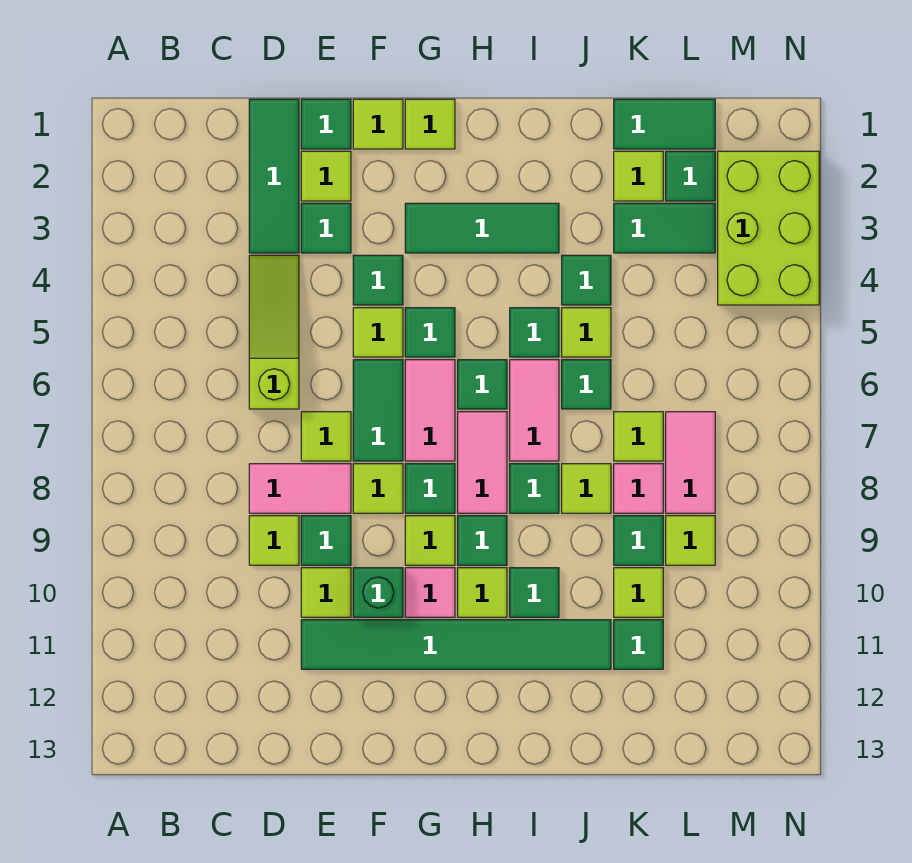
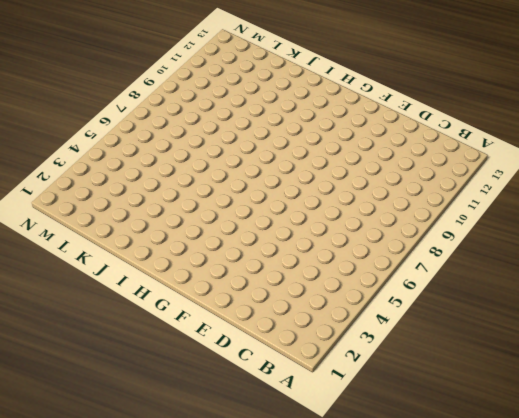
none -> green tile D1:D3 level 1
none -> lime slope D4:D6 level 1 top 6
none -> pink tile D8:E8 level 1
none -> lime tile D9 level 1

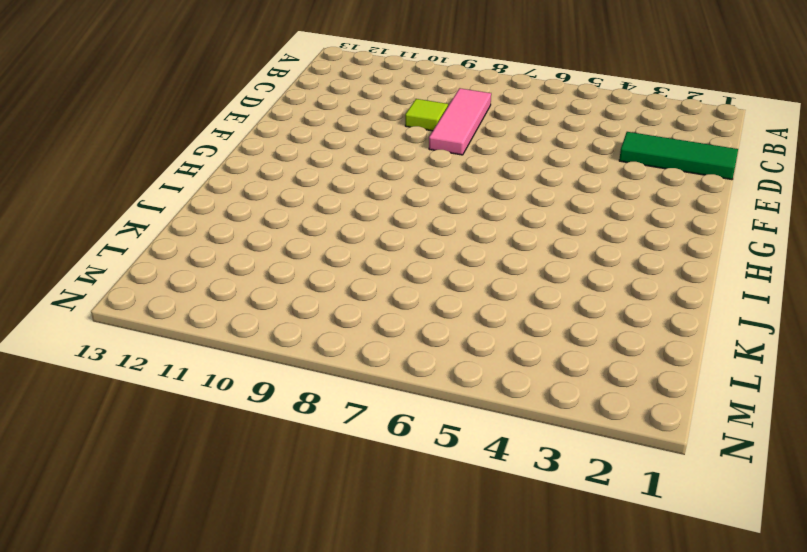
pink tile C8:E8 level 1 -> pink tile D8:E8 level 1
none -> lime slope D4:D6 level 1 top 6
none -> green tile E1 level 1
none -> lime tile E2 level 1
none -> green tile E3 level 1

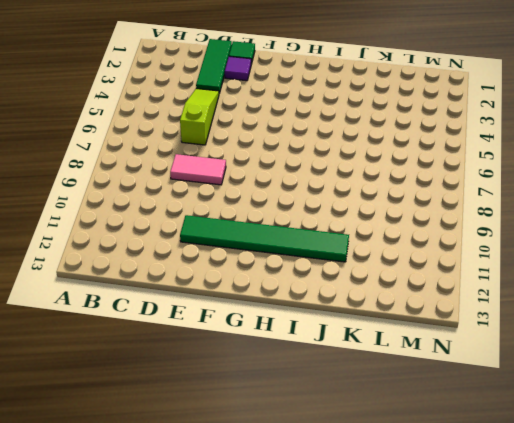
purple tile E2 level 1 -> lime tile E2 level 1
none -> lime tile D9 level 1
none -> green tile E3 level 1
none -> lime tile E7 level 1
none -> green tile E9 level 1

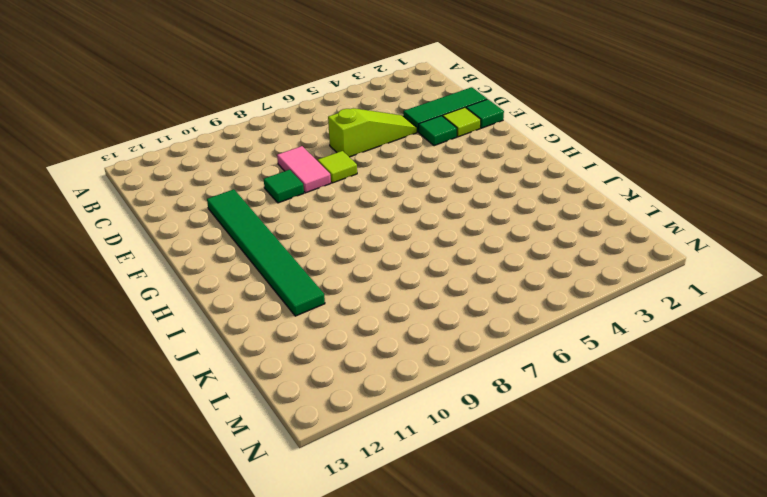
none -> lime tile D9 level 1
none -> lime tile E10 level 1
none -> lime tile F1 level 1
none -> green tile F4 level 1

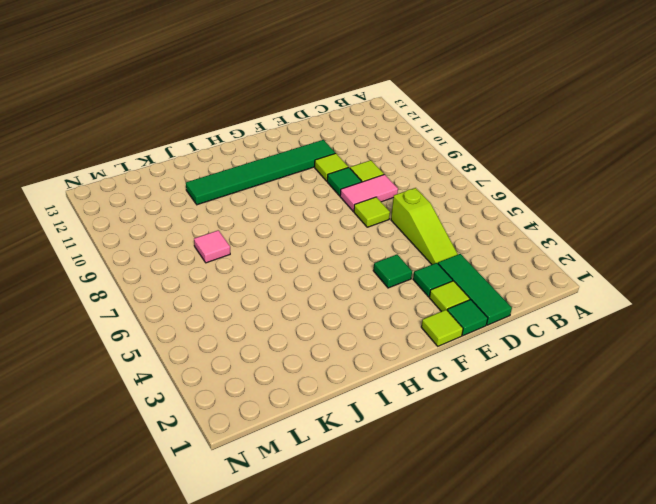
none -> lime tile F5 level 1
none -> green tile F6:F7 level 1
none -> lime tile F8 level 1
none -> green brick F10 level 1

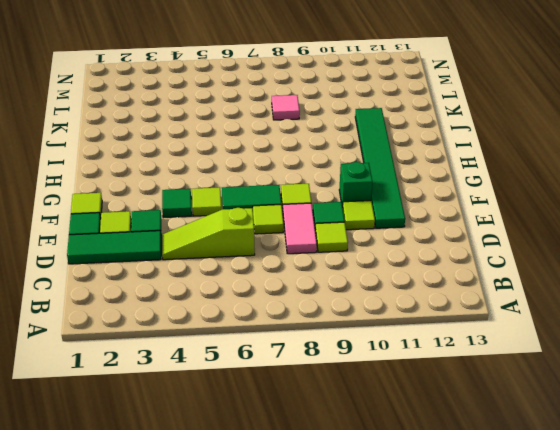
none -> lime tile G1 level 1
none -> green tile G3:I3 level 1
none -> green tile G5 level 1
none -> pink tile G6:G7 level 1

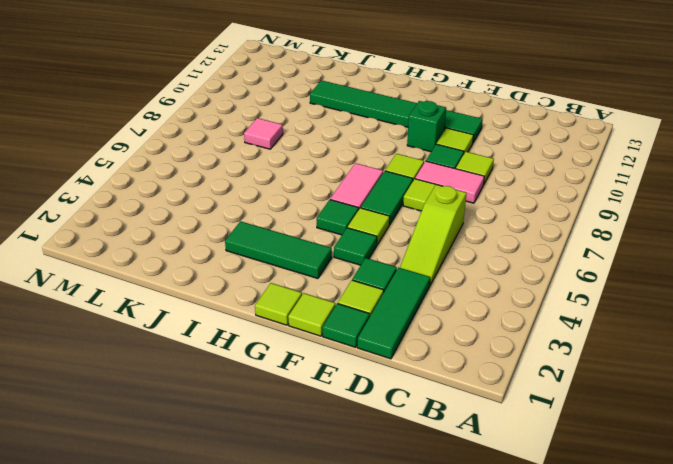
none -> green tile G8 level 1
none -> lime tile G9 level 1
none -> pink tile G10 level 1
none -> green tile H6 level 1

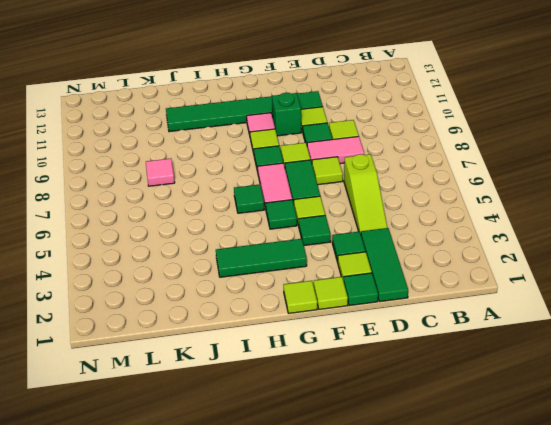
none -> pink tile H7:H8 level 1
none -> green tile H9 level 1
none -> lime tile H10 level 1
none -> green tile I5 level 1

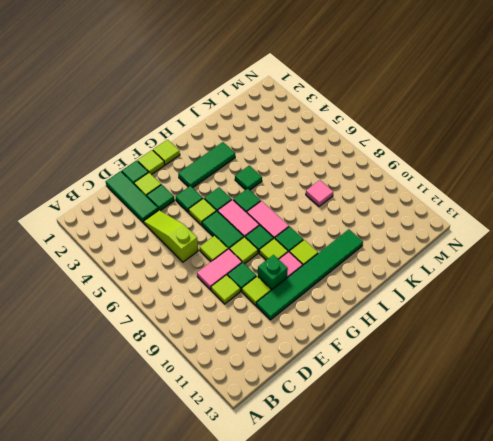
none -> pink tile I6:I7 level 1
none -> green tile I8 level 1
none -> green tile I10 level 1
none -> green tile J4 level 1

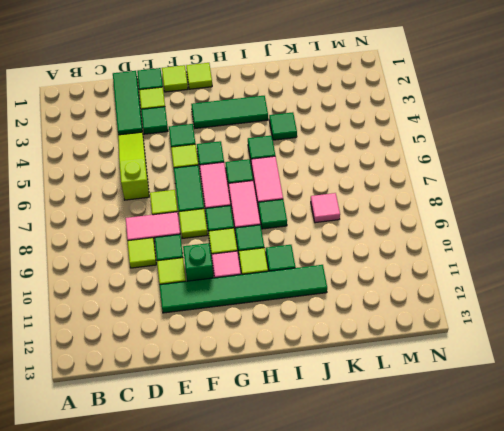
none -> lime tile J5 level 1
none -> green tile J6 level 1
none -> lime tile J8 level 1
none -> green tile K1:L1 level 1

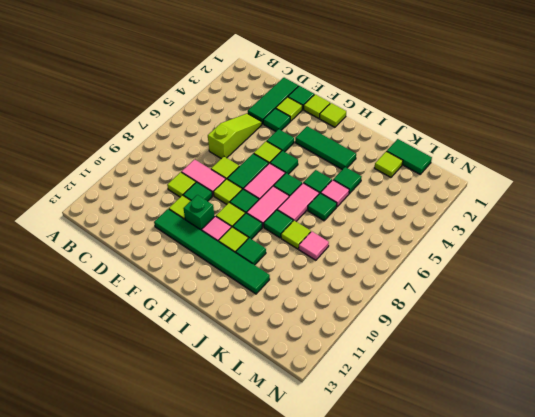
pink tile J5 level 1 -> lime tile J5 level 1
none -> green tile K3:L3 level 1
none -> lime tile K7 level 1
none -> green tile K9 level 1
none -> lime tile K10 level 1

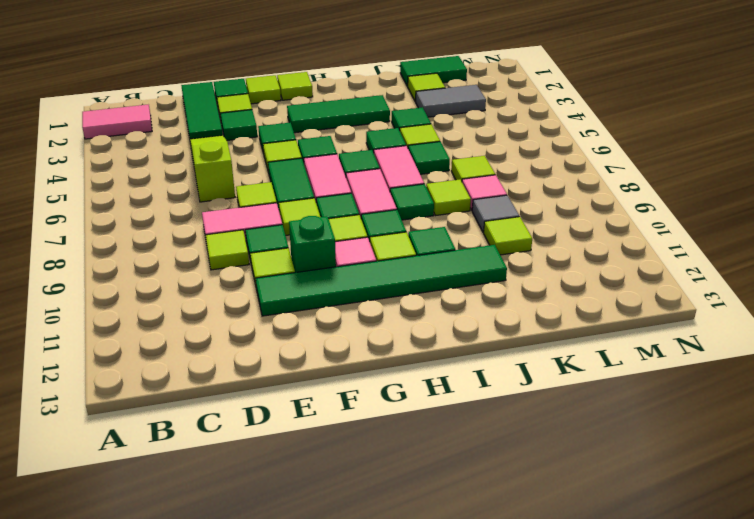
pink tile A2:B2 level 1 -> pink tile L7:L8 level 1
grey tile K3:L3 level 1 -> green tile K3:L3 level 1
grey tile K9 level 1 -> green tile K9 level 1
none -> green tile K11 level 1
none -> green tile L2 level 1
none -> lime tile L9 level 1
none -> lime brick M2:N4 level 1

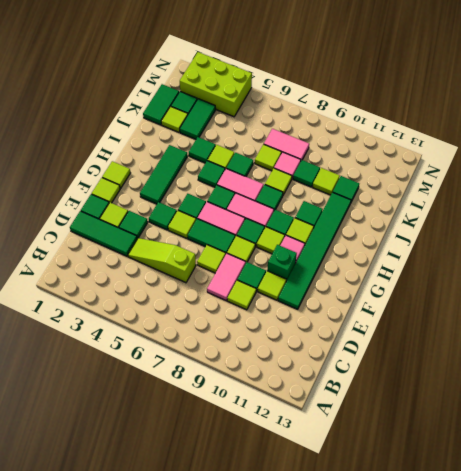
none -> lime tile L9 level 1

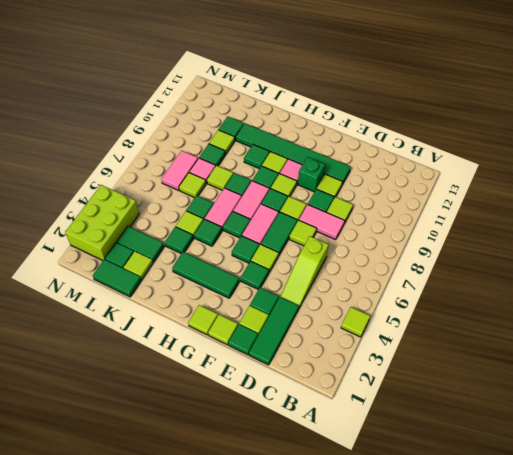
lime tile A4 level 1 -> lime tile L9 level 1

